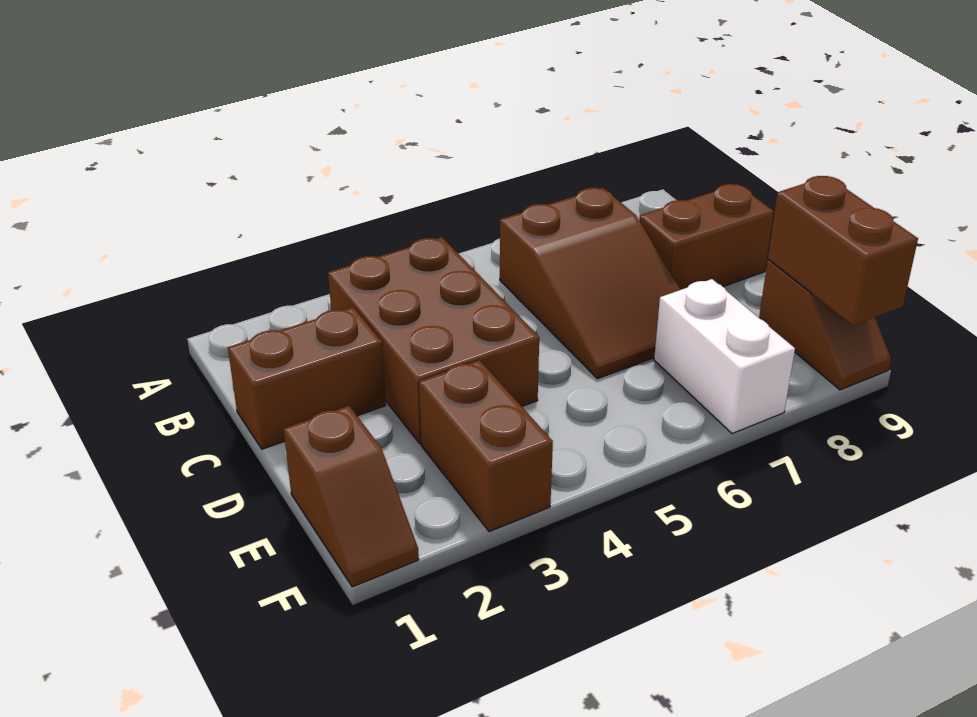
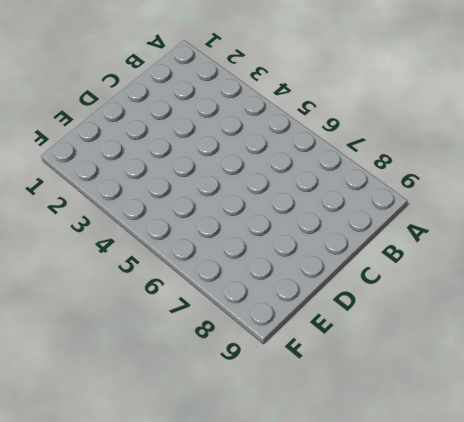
none -> brown brick B3:D4 level 1
none -> brown slope B6:D7 level 1 top B

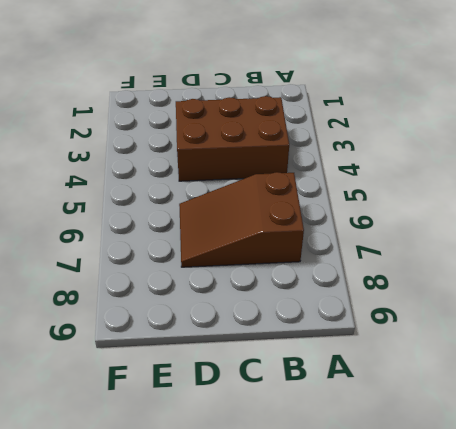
none -> brown brick C1:C2 level 1
none -> brown brick C8:C9 level 1

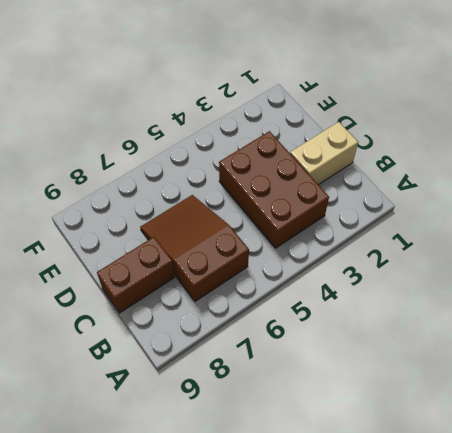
tan brick C1:C2 level 1 -> brown brick C1:C2 level 1
none -> brown slope E1:F1 level 1 top E
none -> brown brick E3:F3 level 1

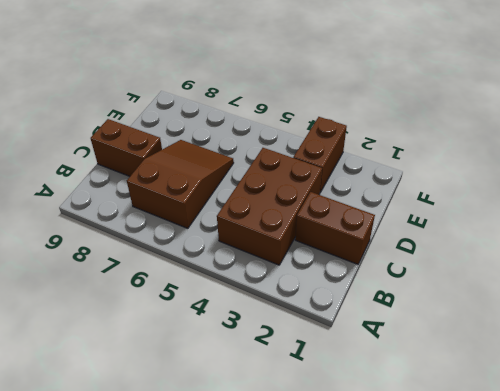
none -> brown slope E1:F1 level 1 top E
none -> white brick E7:F7 level 1

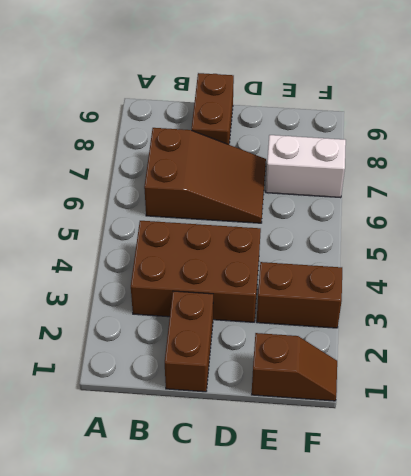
none -> brown slope E9:F9 level 1 top E
none -> brown brick E9:F9 level 2

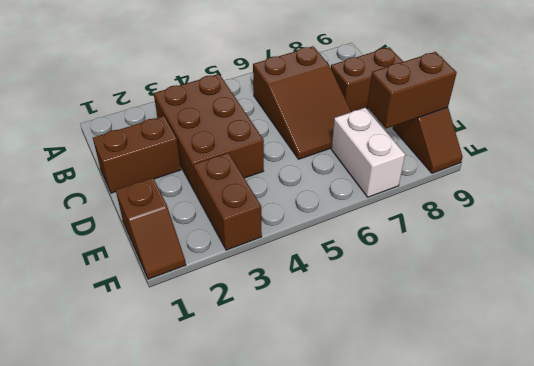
brown brick E8:E9 level 2 -> brown brick E9:F9 level 2

